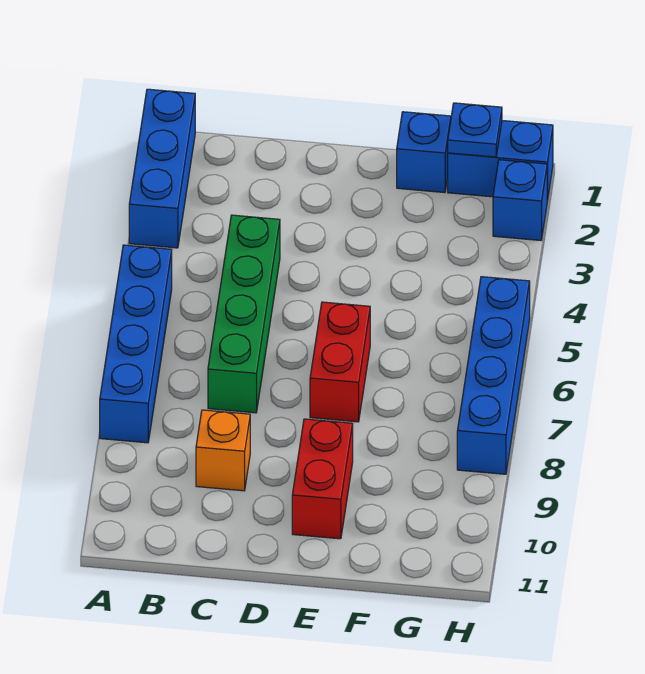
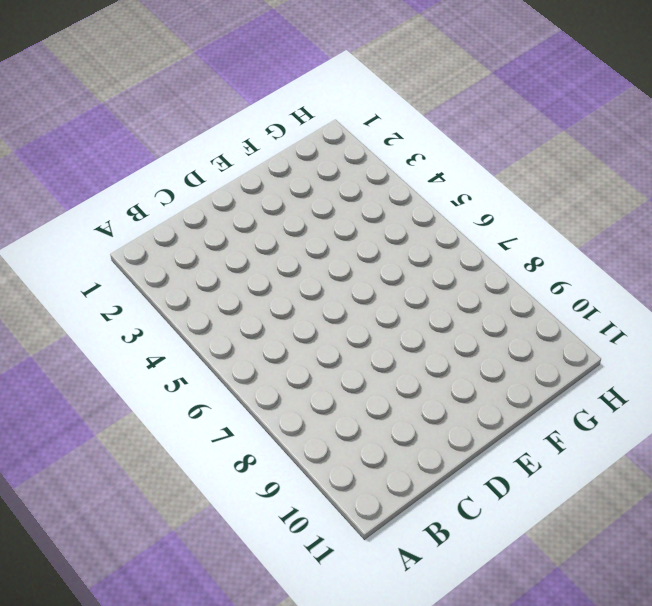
none -> blue brick A1:A3 level 1
none -> blue brick A5:A8 level 1

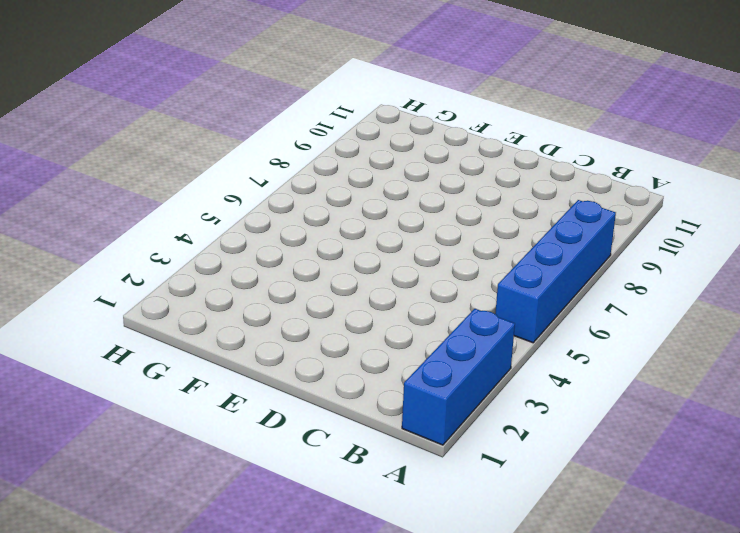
none -> green brick C4:C7 level 1
none -> orange brick C9 level 1

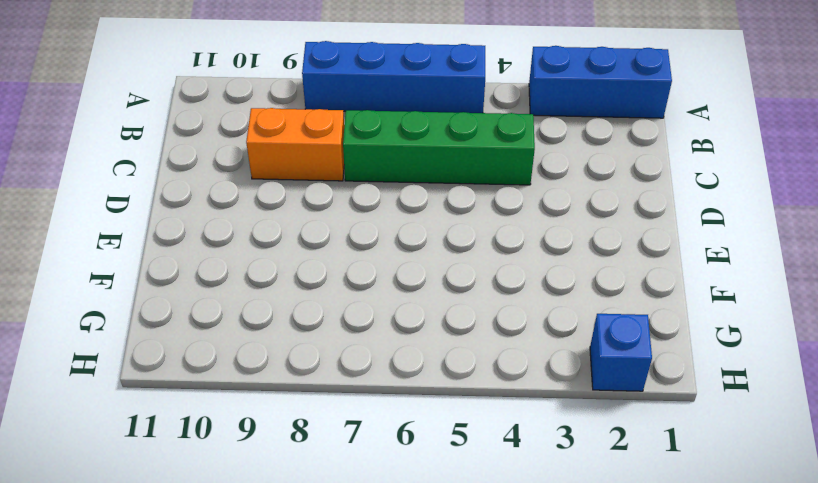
orange brick C8:C9 level 1 -> orange brick C9 level 1
none -> red brick E6:E7 level 1
none -> red brick E9:E10 level 1

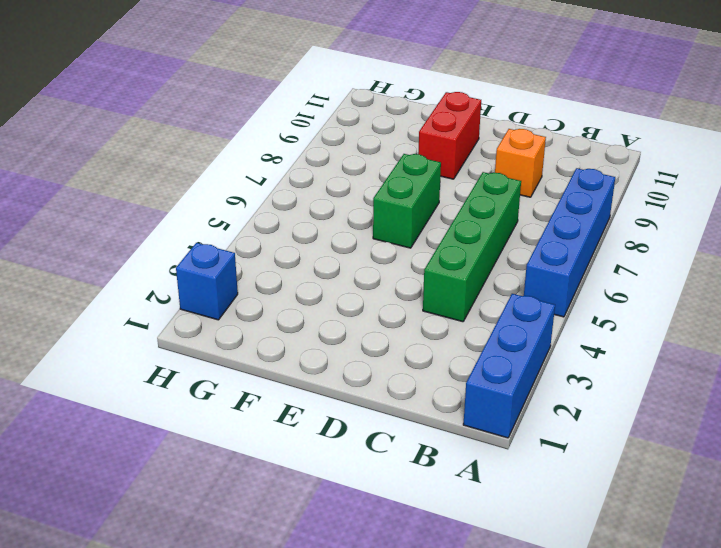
green brick E6:E7 level 1 -> red brick E6:E7 level 1
none -> blue brick F1 level 1
none -> blue brick G1:H1 level 1

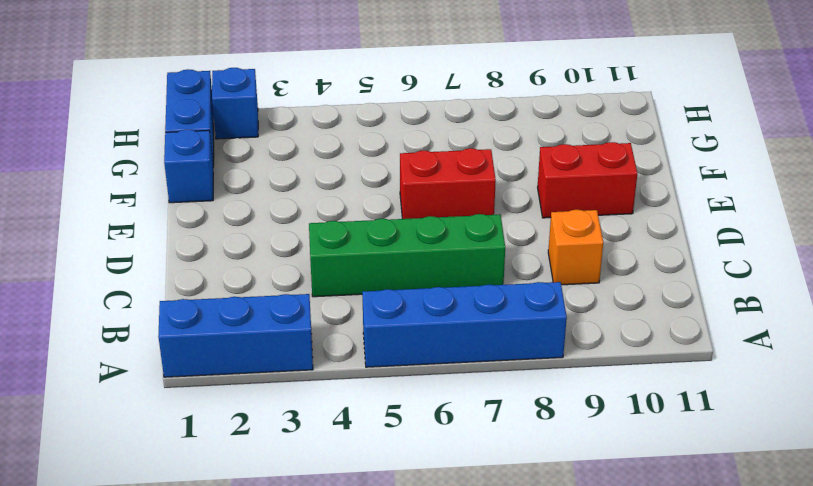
none -> blue brick H5:H8 level 1
none -> blue plate G1 level 2

